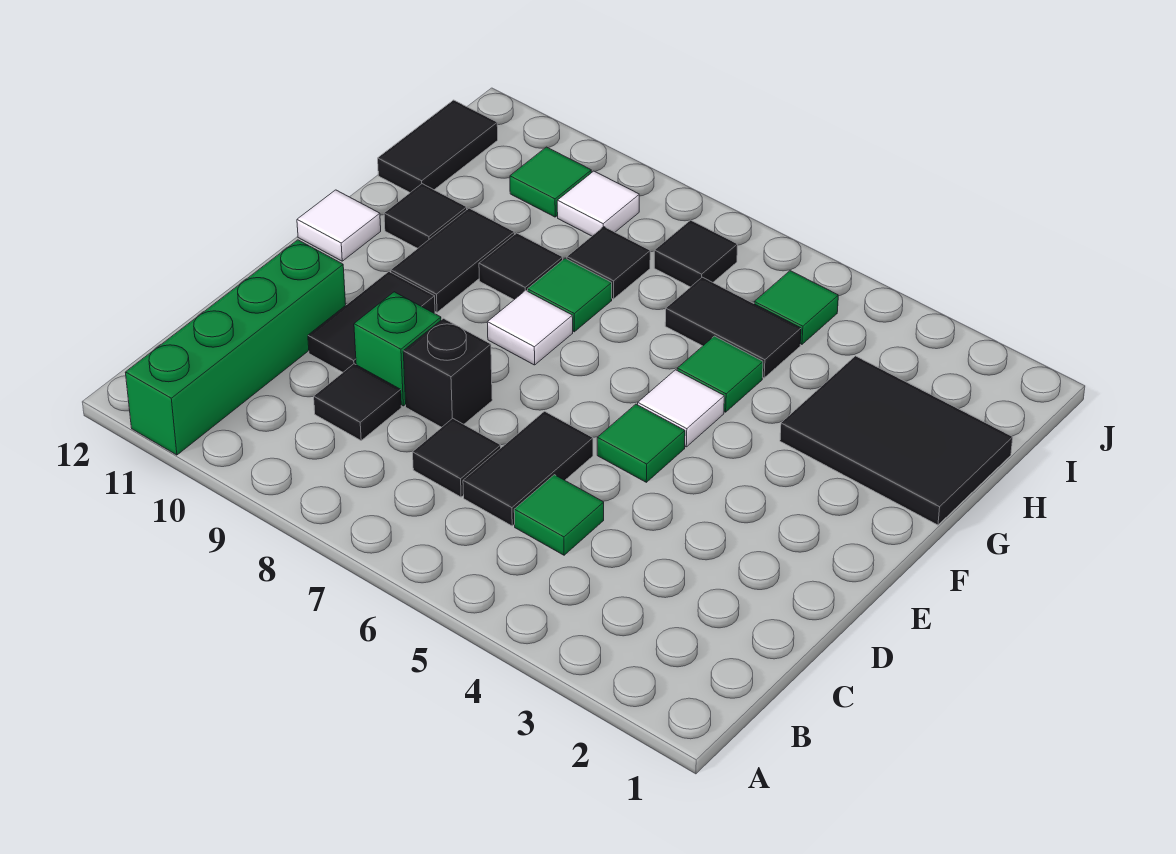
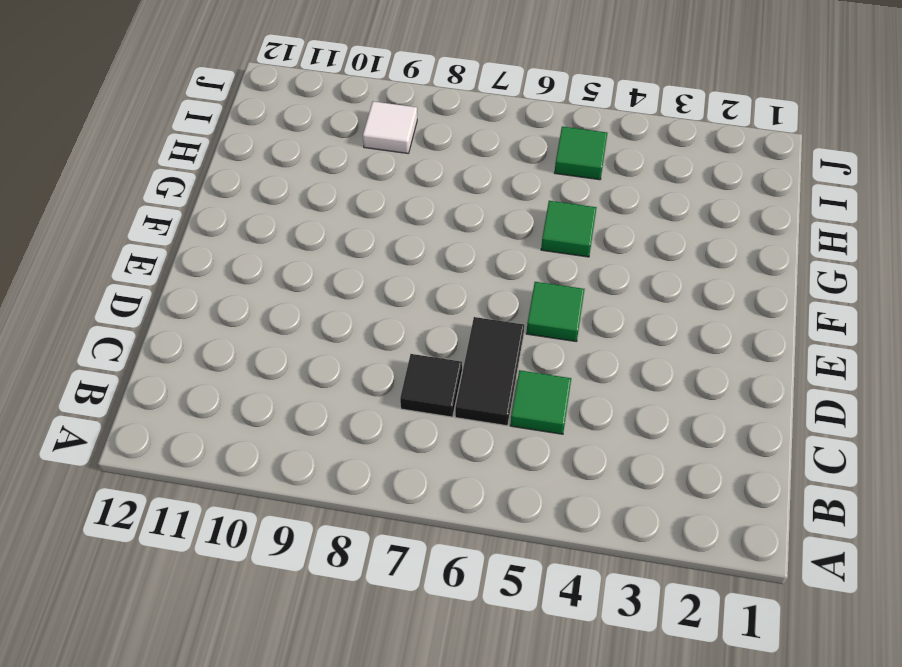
none -> green brick A11:D11 level 1
none -> black tile C9 level 1
none -> black brick D8 level 1

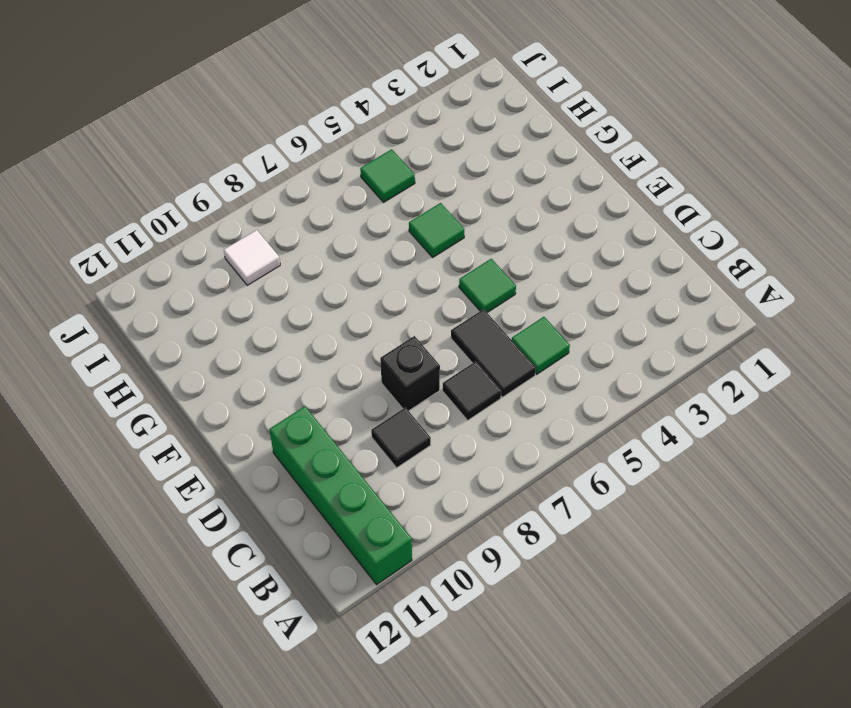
none -> green brick D9 level 1
none -> black tile D10:E10 level 1
none -> white tile F5 level 1

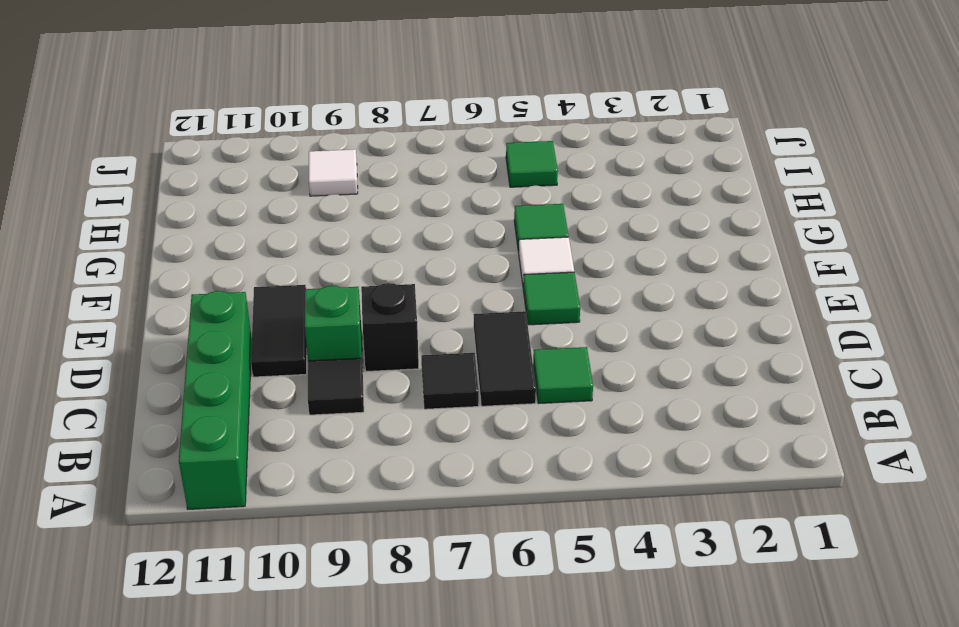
none -> white tile F8 level 1
none -> black tile F10:G10 level 1
none -> white tile F12 level 1

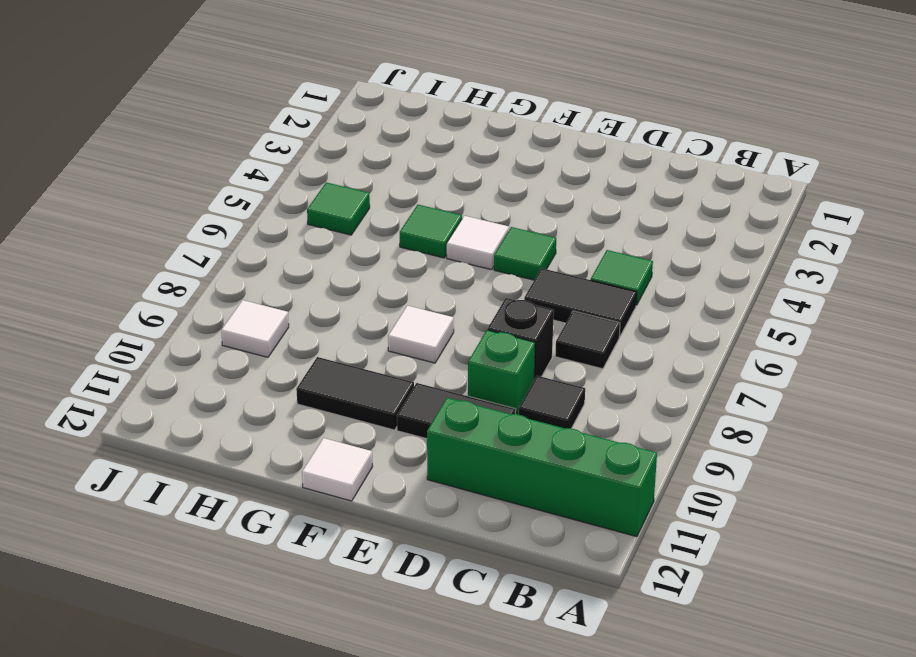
none -> black tile G1:H3 level 1
none -> green tile G8 level 1
none -> black tile G9 level 1

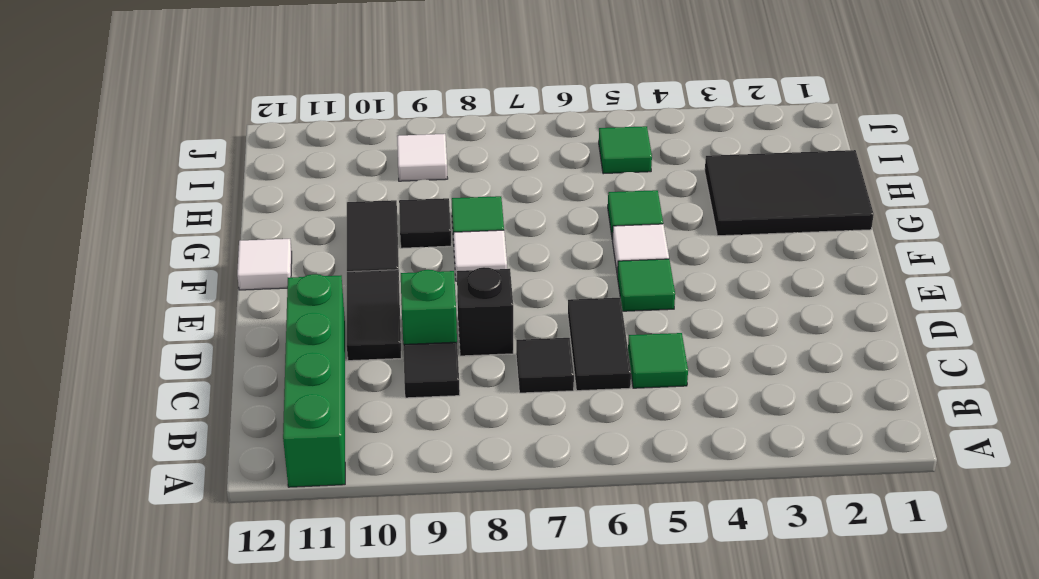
none -> black tile G11 level 1
none -> black tile H5:H6 level 1
none -> black tile H8 level 1

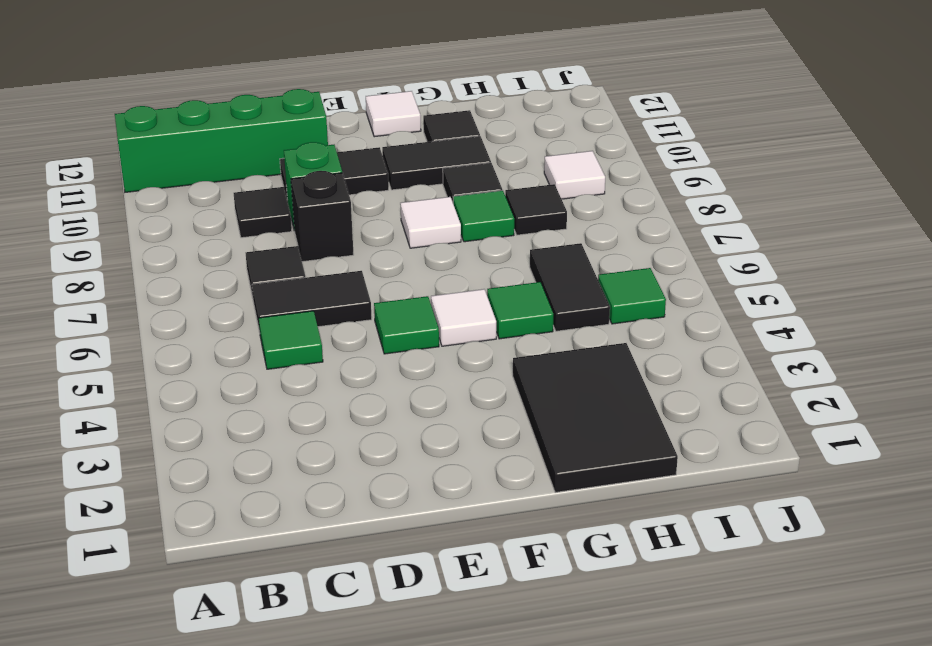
none -> black tile H12:I12 level 1
none -> black tile I7 level 1
none -> green tile I10 level 1

